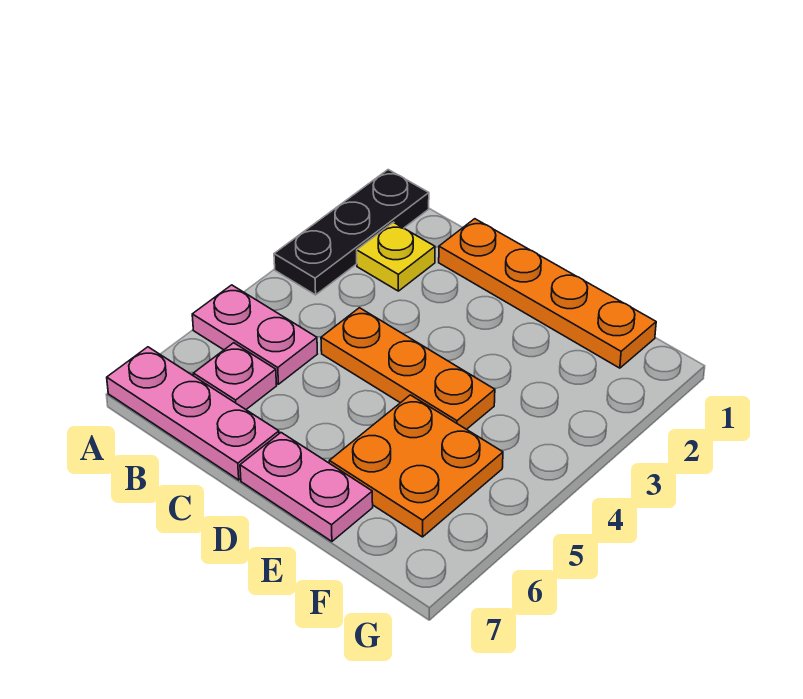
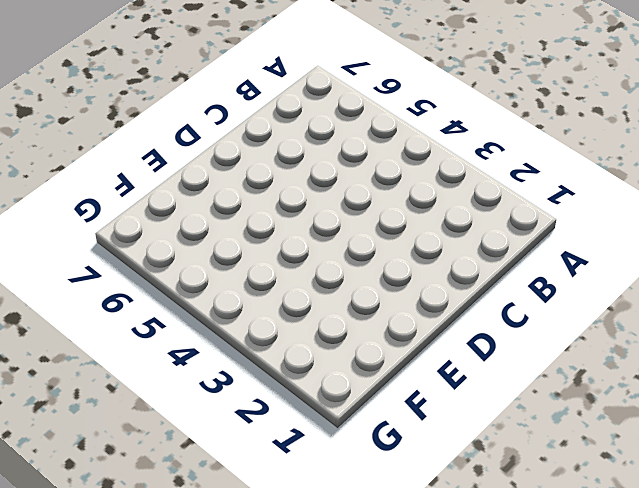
none -> black plate A1:A3 level 1
none -> pink plate A5:B5 level 1

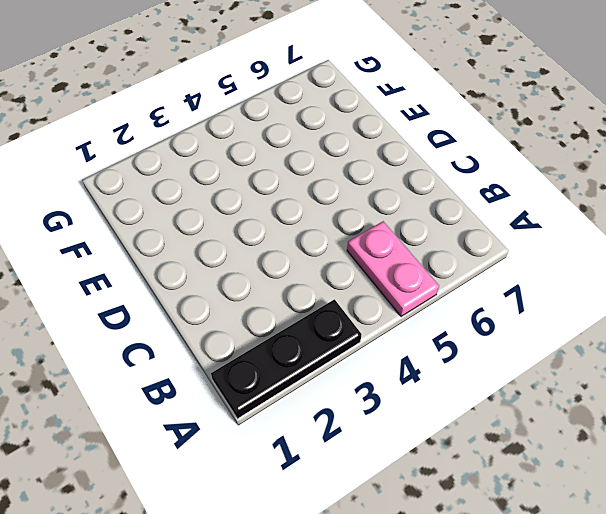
none -> pink plate A7:C7 level 1
none -> yellow plate B2 level 1

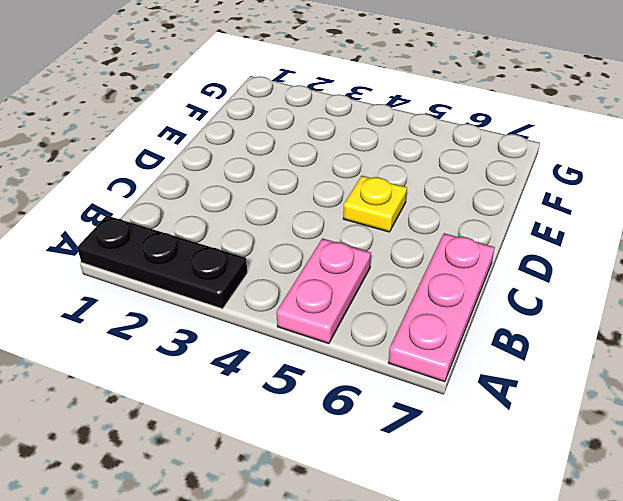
yellow plate D5 level 1 -> yellow plate B2 level 1
none -> pink plate B6 level 1
none -> orange plate C1:F1 level 1

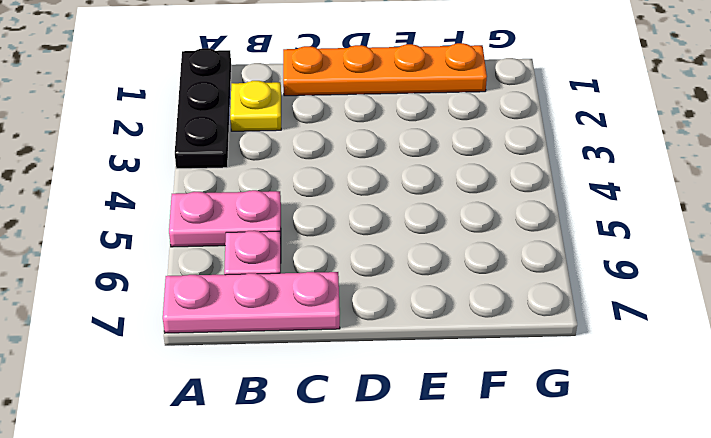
none -> orange plate C4:E4 level 1
none -> pink plate D7:E7 level 1

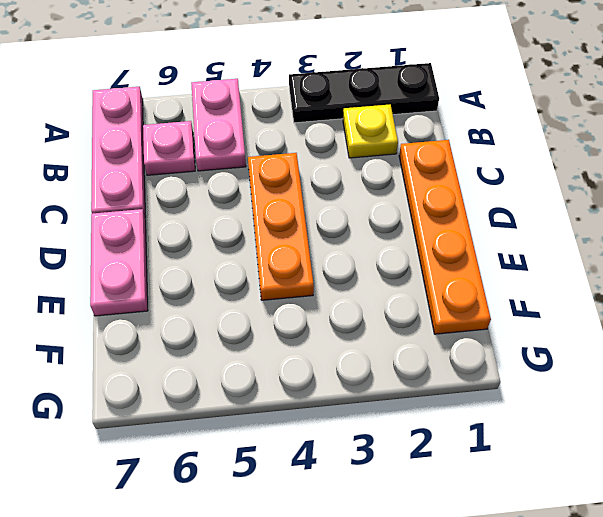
none -> orange plate E5:F6 level 1

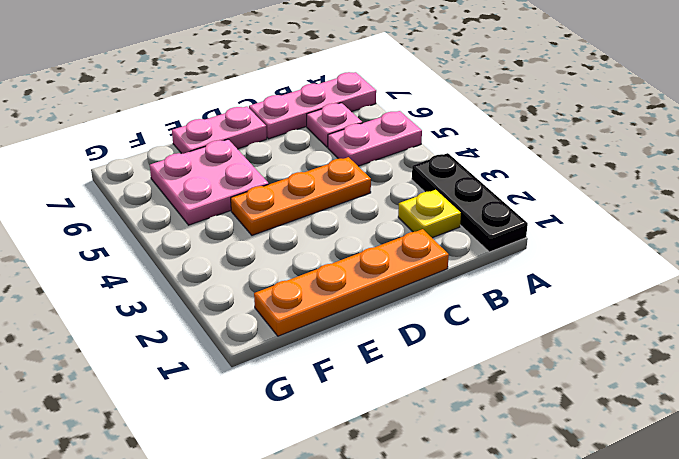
pink plate E5:F6 level 1 -> orange plate E5:F6 level 1

